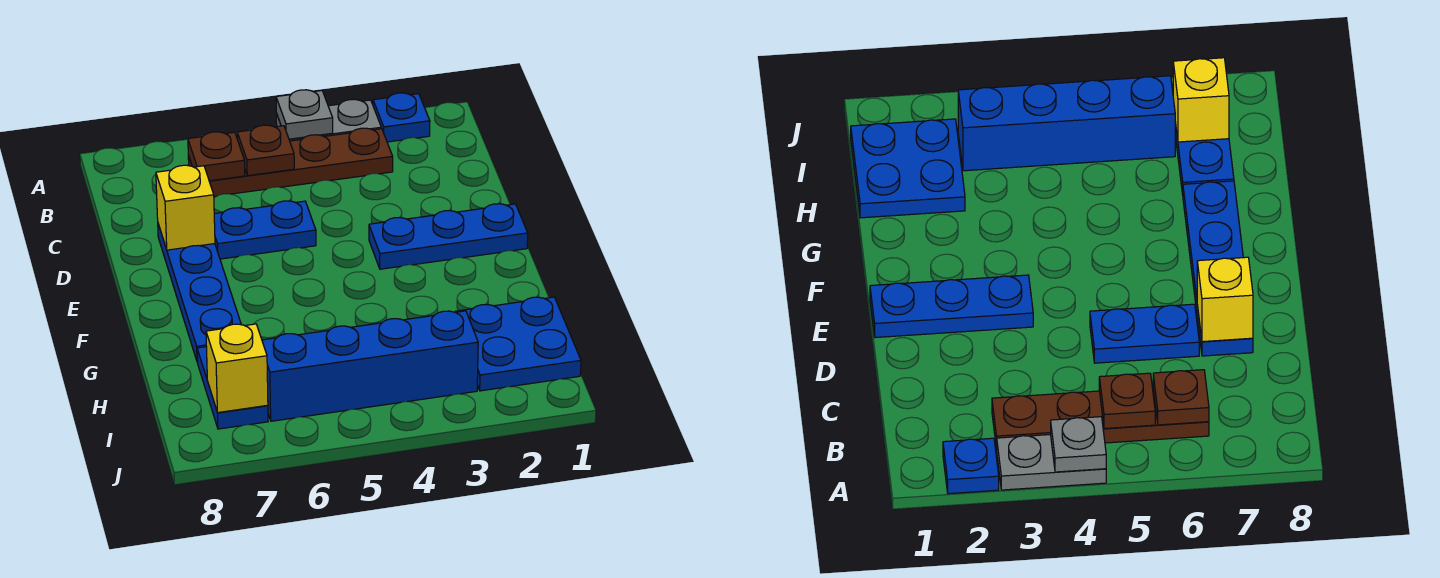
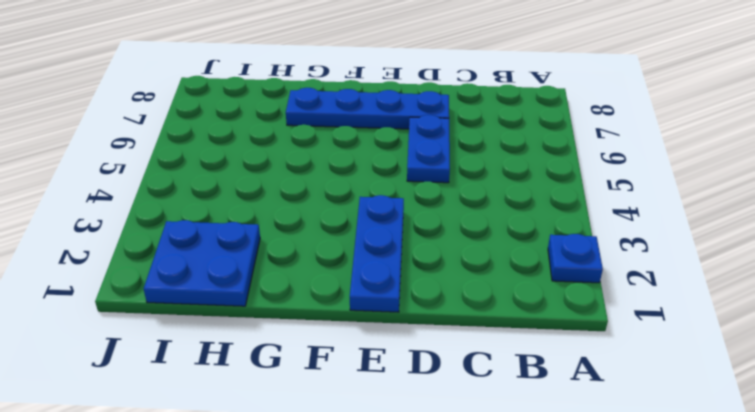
none -> grey plate A3:A4 level 1
none -> brown plate B3:B6 level 1
none -> blue plate H7:I7 level 1

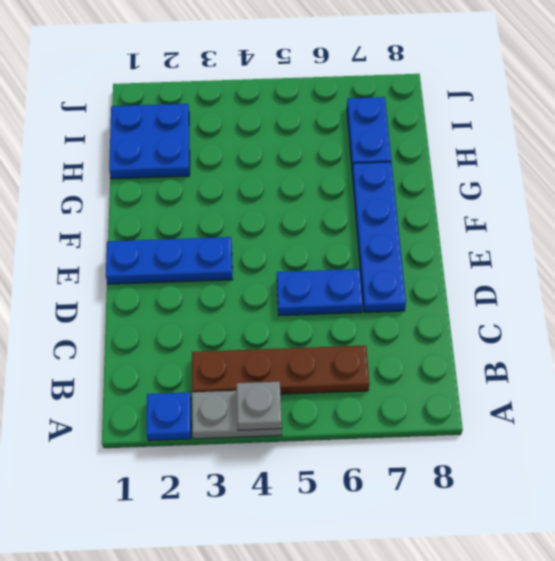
none -> blue brick I3:I6 level 1
none -> brown plate B5 level 2
none -> brown plate B6 level 2

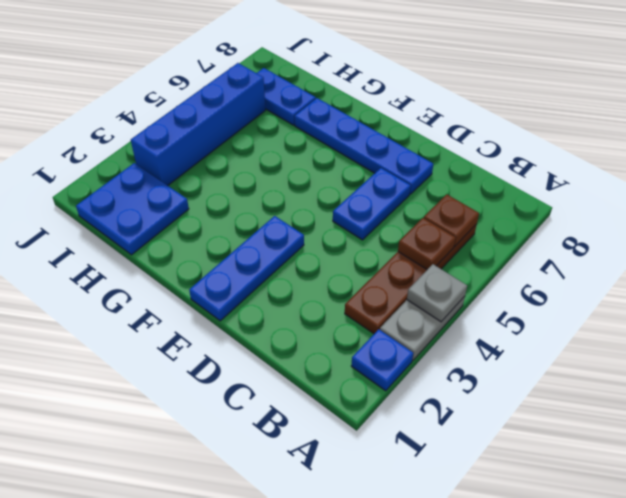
none -> yellow brick D7 level 2
none -> yellow brick I7 level 2

